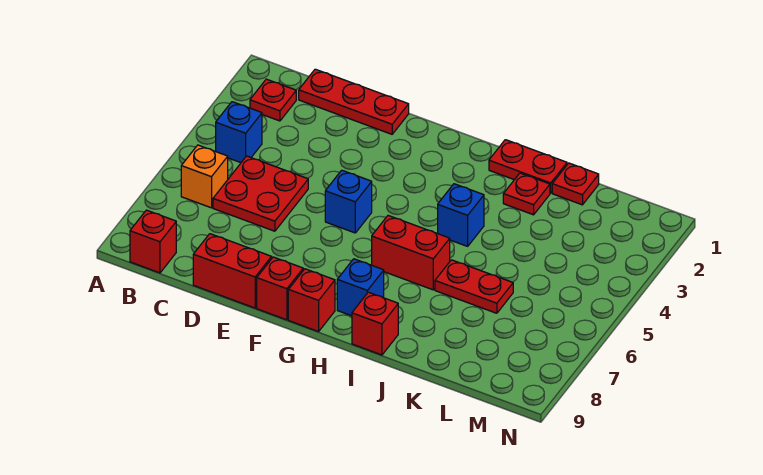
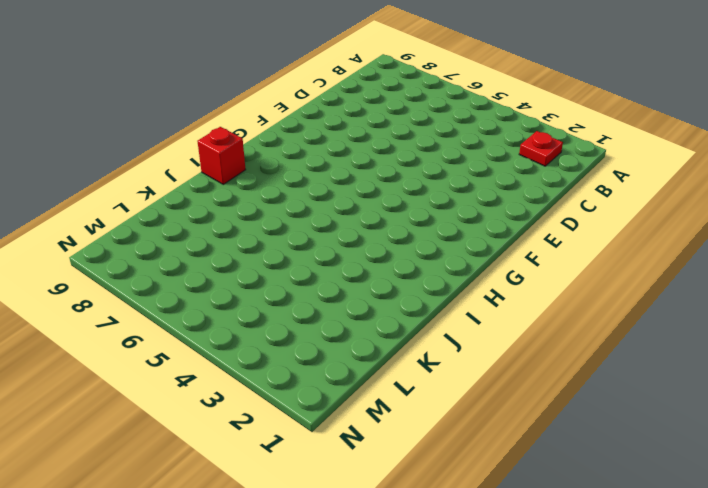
none -> blue brick B4 level 1
none -> orange brick B6 level 1
none -> red brick B9 level 1

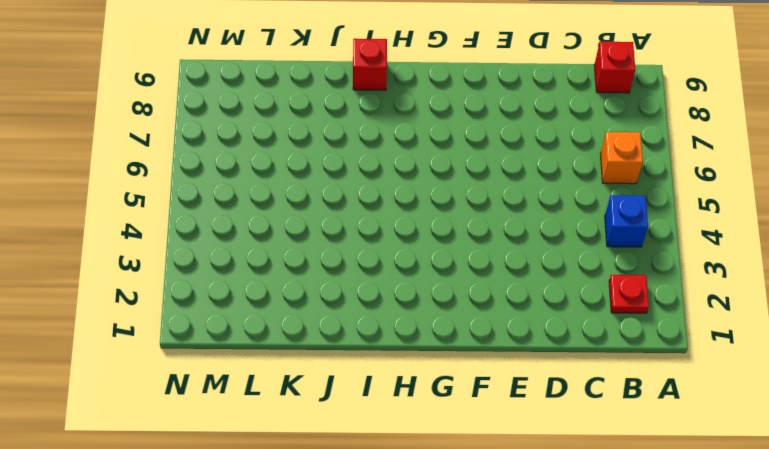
none -> red plate C1:E1 level 1
none -> red plate C5:D6 level 1
none -> red brick D9:E9 level 1

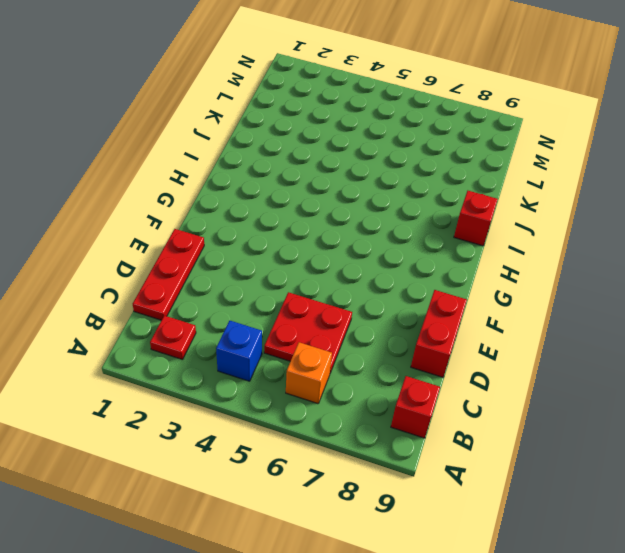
none -> blue brick F5 level 1
none -> red brick F9 level 1
none -> red brick G9 level 1

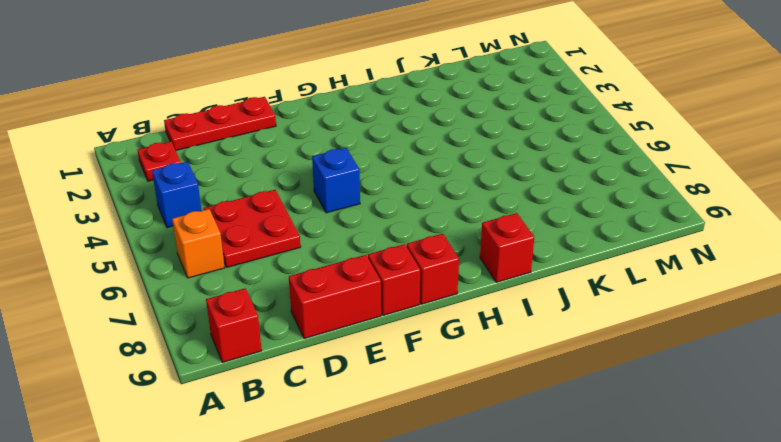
none -> red brick H6:I6 level 1
none -> blue brick H8 level 1
none -> red plate I1:J1 level 1

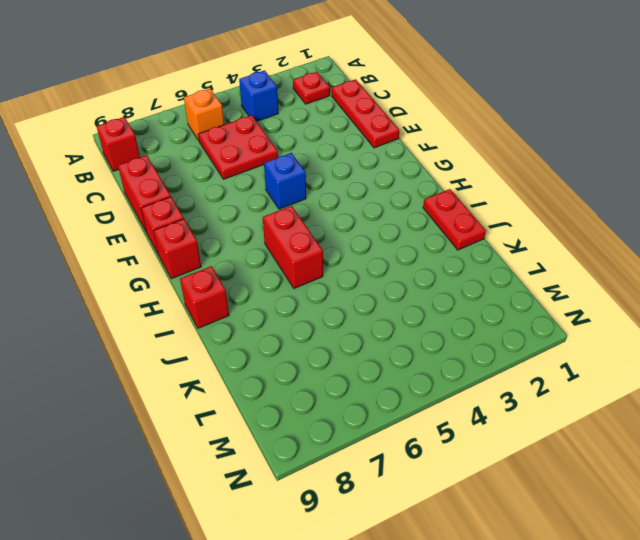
none -> blue brick H8 level 1
none -> blue brick I4 level 1
none -> red plate J2 level 1

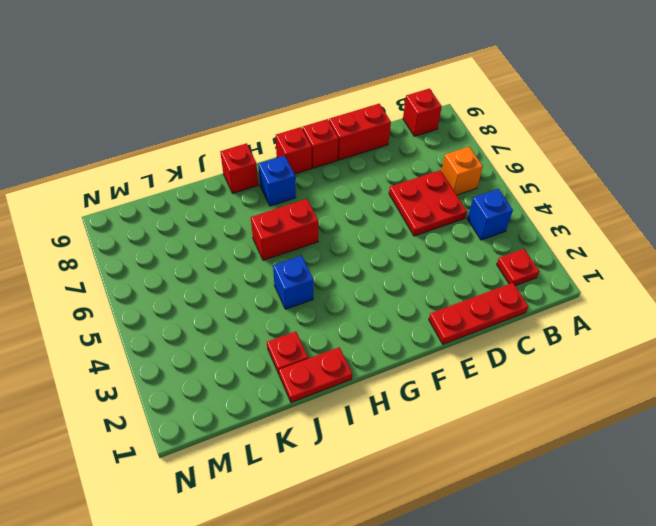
none -> blue brick F5 level 1
none -> red plate J6:K6 level 1
none -> red plate K1 level 1

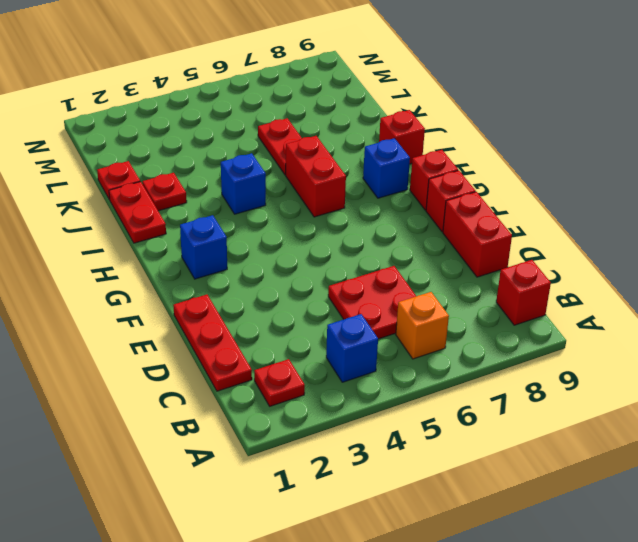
blue brick G2 level 1 -> blue brick F5 level 1

